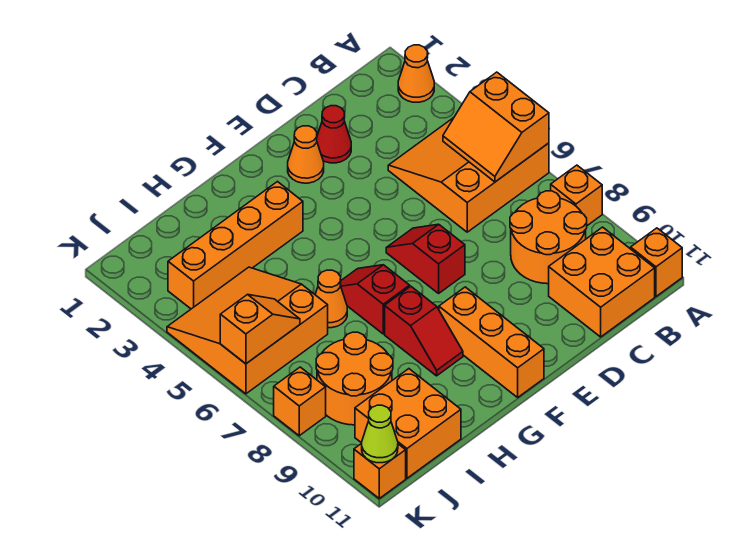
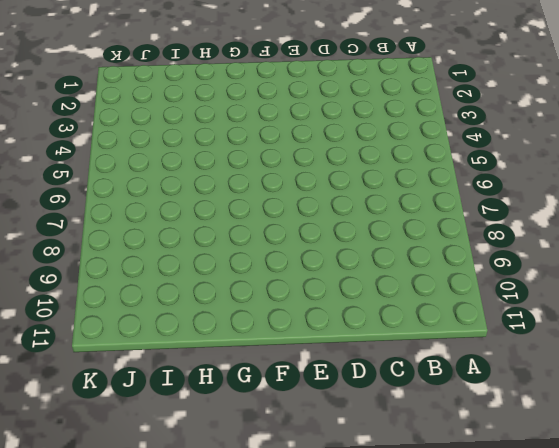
none -> orange cone A2 level 1
none -> orange slope A4:C6 level 1 top 6
none -> orange brick A8 level 1

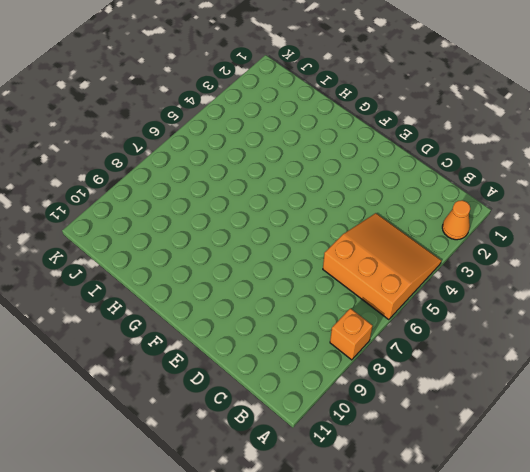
none -> orange brick A11 level 1
none -> orange round brick B8:C9 level 1
none -> orange brick B10:C11 level 1

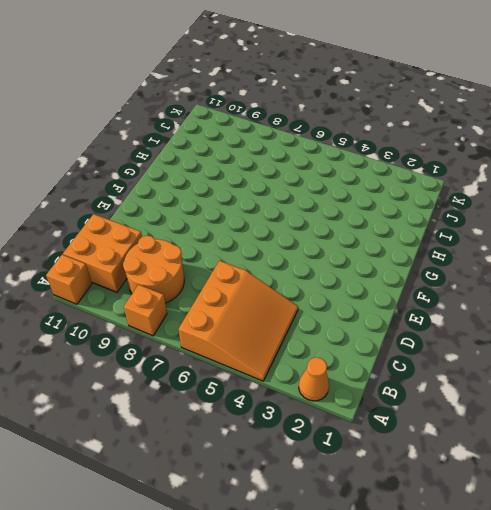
none -> red cone D2 level 1
none -> orange cone E2 level 1
none -> red slope E6:E7 level 1 top 7

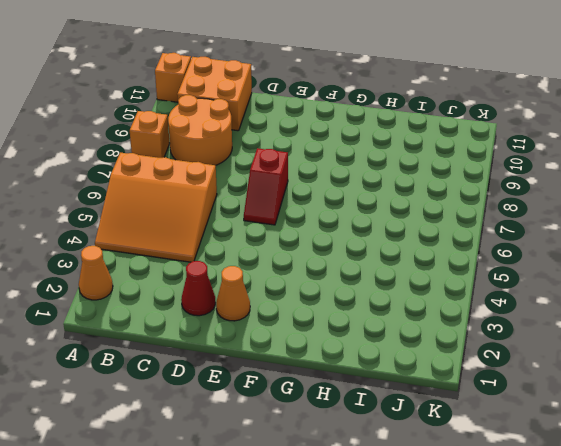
none -> orange brick F9:F11 level 1
none -> orange brick G3:J3 level 1
none -> red slope G6:G7 level 1 top 7

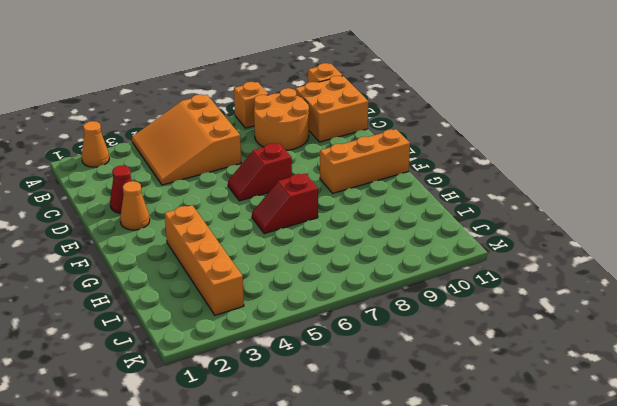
none -> red slope G8:G9 level 1 top 8
none -> orange cone H6 level 1
none -> orange slope I4:K6 level 1 top 6

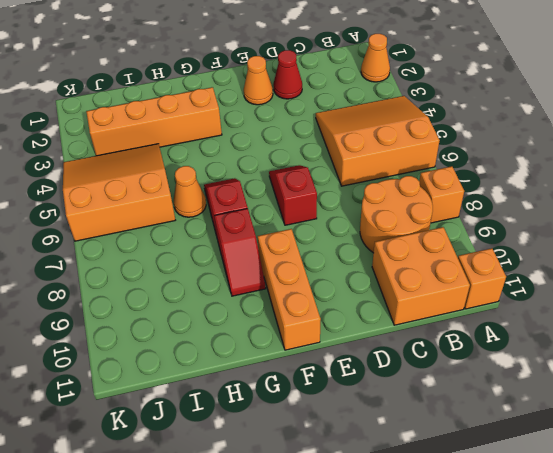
none -> orange round brick I8:J9 level 1
none -> orange brick I10:J11 level 1
none -> orange brick K8 level 1

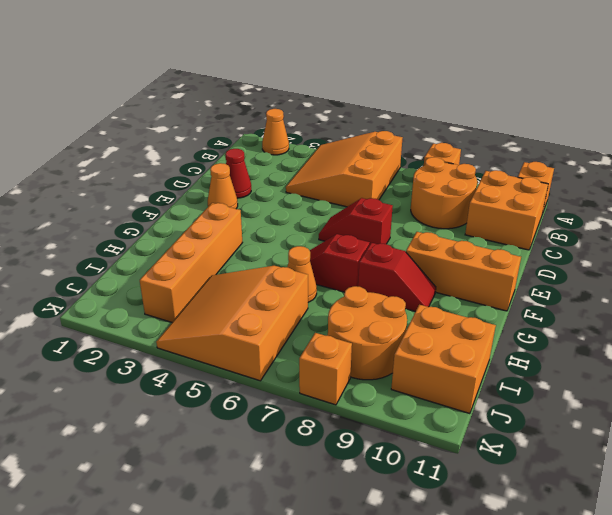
none -> orange brick K11 level 1
none -> orange slope A5:B6 level 2 top A
none -> orange slope J6:K6 level 2 top K

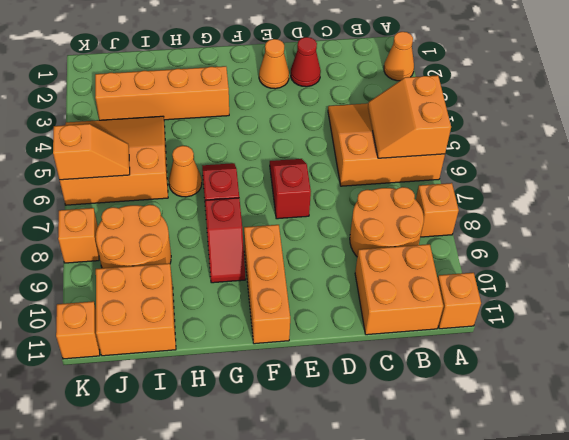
none -> lime cone K11 level 2

